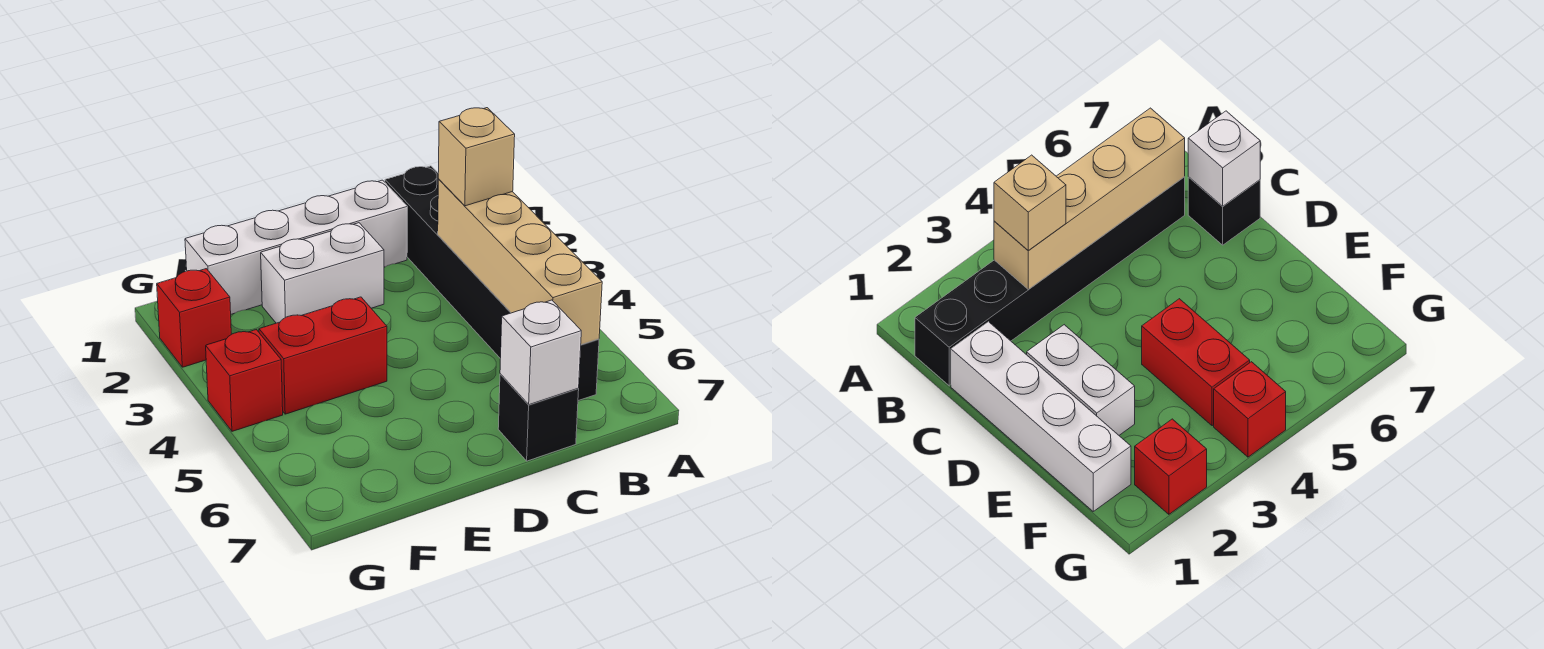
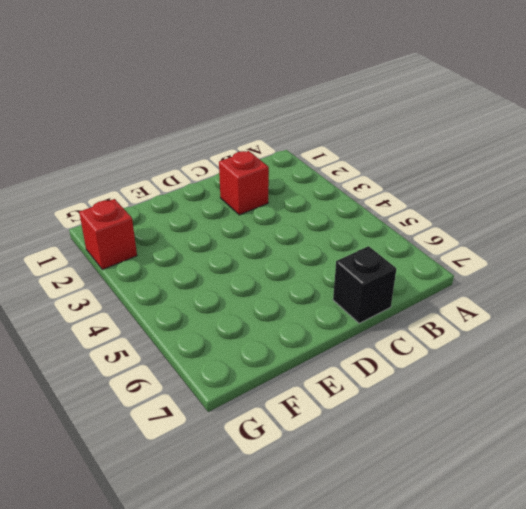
red brick C2 level 1 -> red brick G4 level 1
none -> black brick B1:B6 level 1
none -> white brick C1:F1 level 1

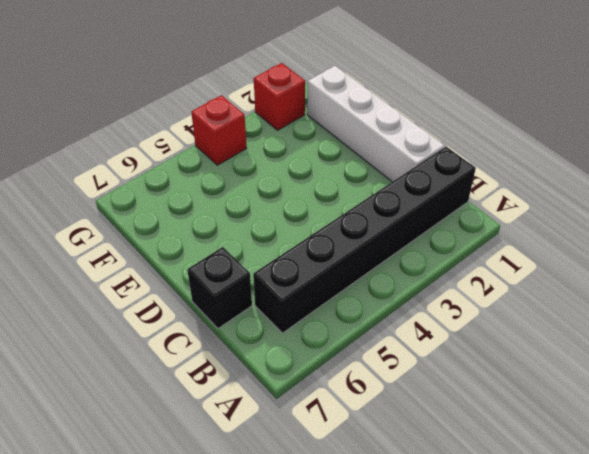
none -> white brick D2:E2 level 1
none -> red brick E4:F4 level 1

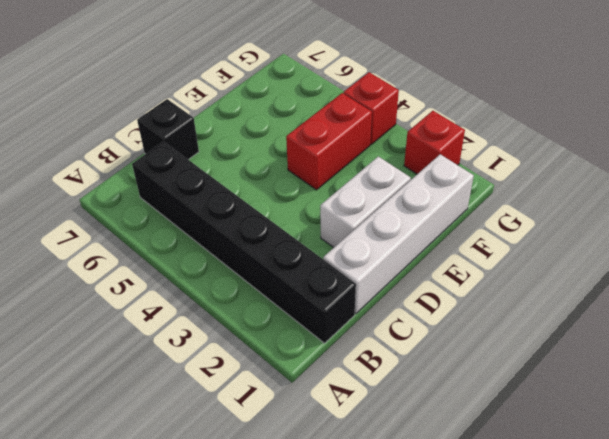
none -> tan brick B3:B6 level 2
none -> white brick C7 level 2

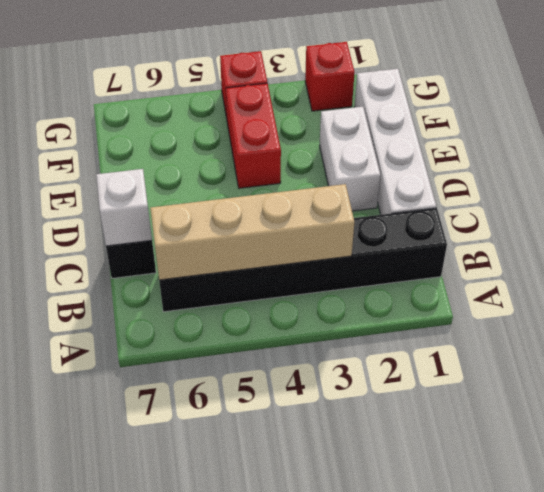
none -> tan brick B3 level 3

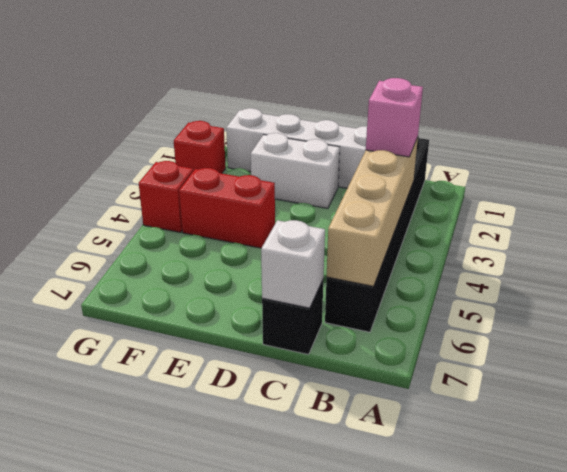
pink brick B3 level 3 -> tan brick B3 level 3

